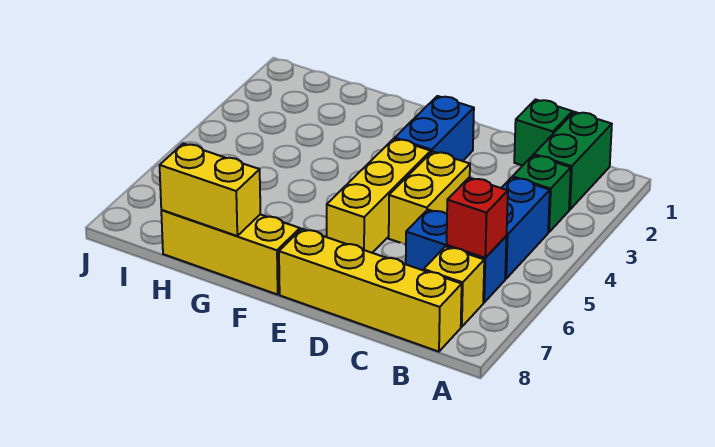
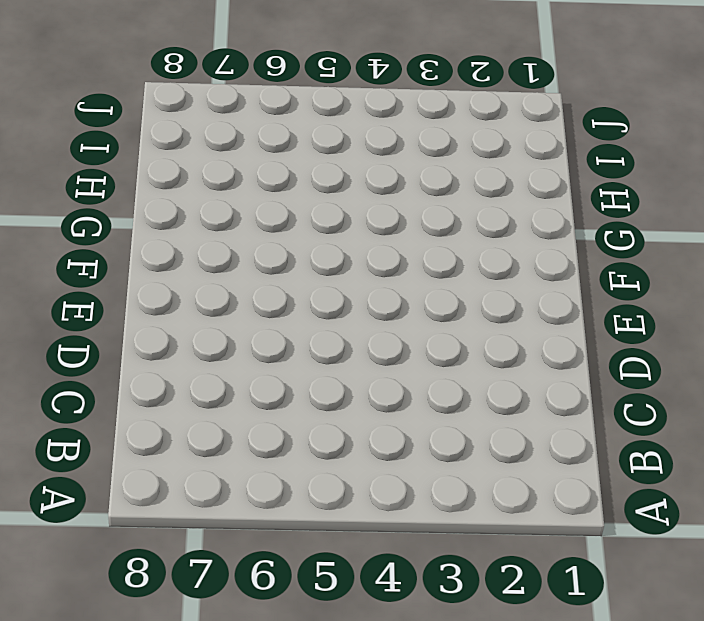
none -> green brick B1:B2 level 1
none -> green brick B3 level 1
none -> blue brick B4:B5 level 1

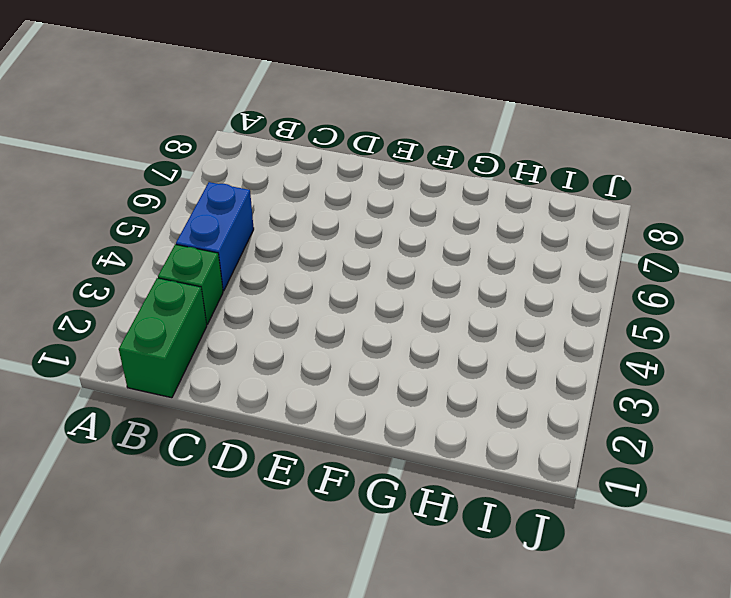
none -> blue brick B6:C6 level 1
none -> yellow brick B7 level 1
none -> yellow brick B8:E8 level 1

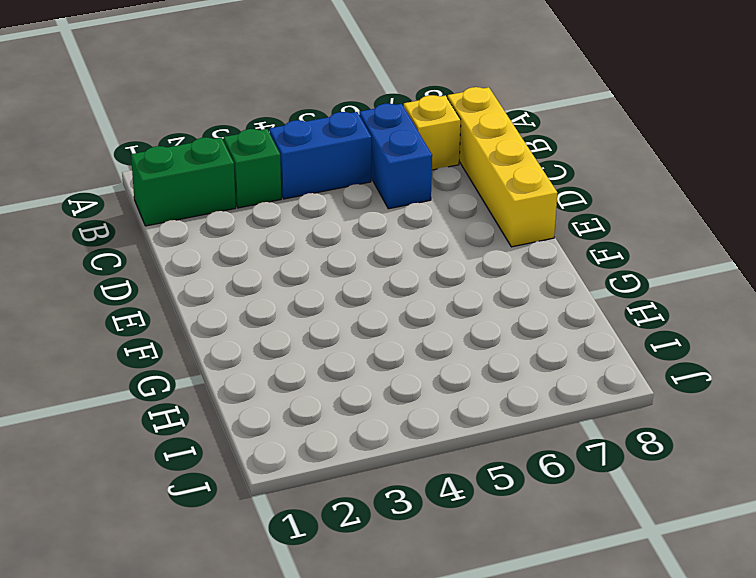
none -> green brick C1 level 1
none -> yellow brick D4:D5 level 1
none -> blue brick E2:E3 level 1

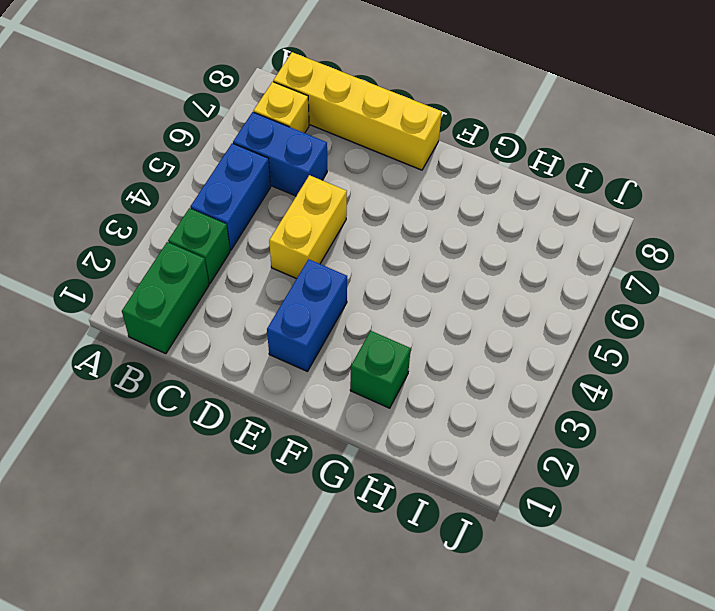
green brick G2 level 1 -> green brick C1 level 1
none -> yellow brick E4:E6 level 1
none -> yellow brick F8:H8 level 1
none -> red brick B6 level 2

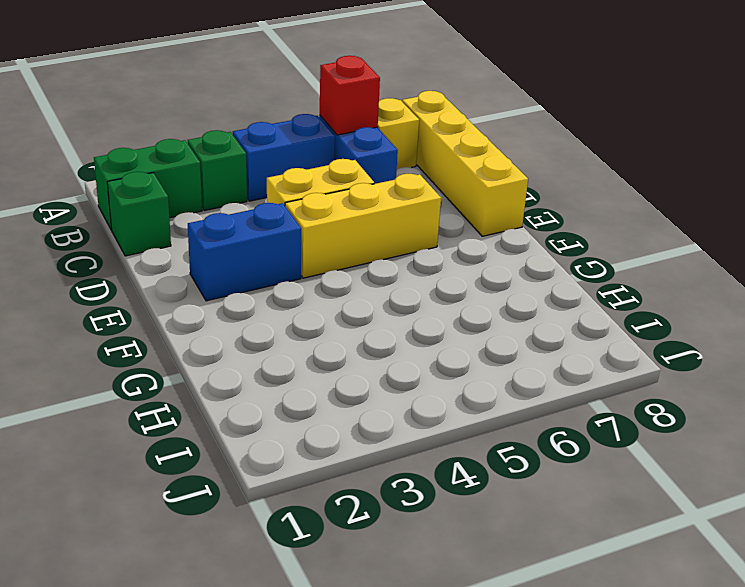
none -> yellow brick F8:H8 level 1
none -> yellow brick G8:H8 level 2

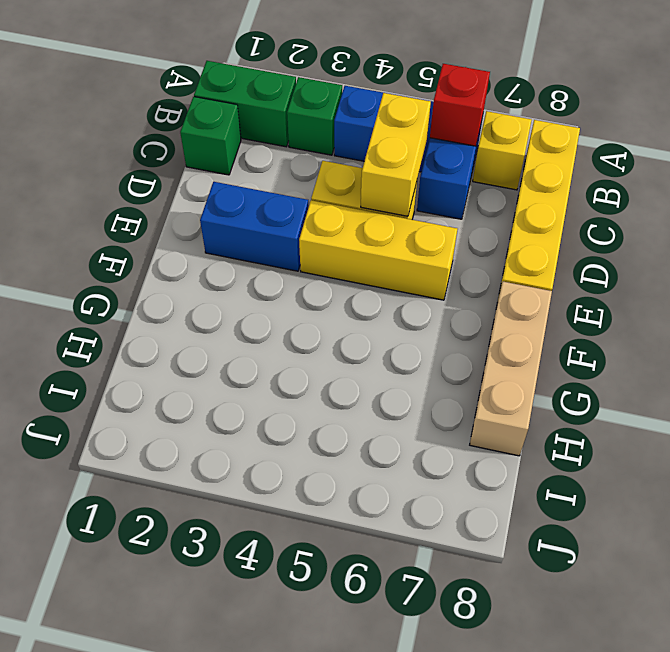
yellow brick C5:D5 level 2 -> yellow brick G8:H8 level 2
tan brick F8:H8 level 1 -> yellow brick F8:H8 level 1

